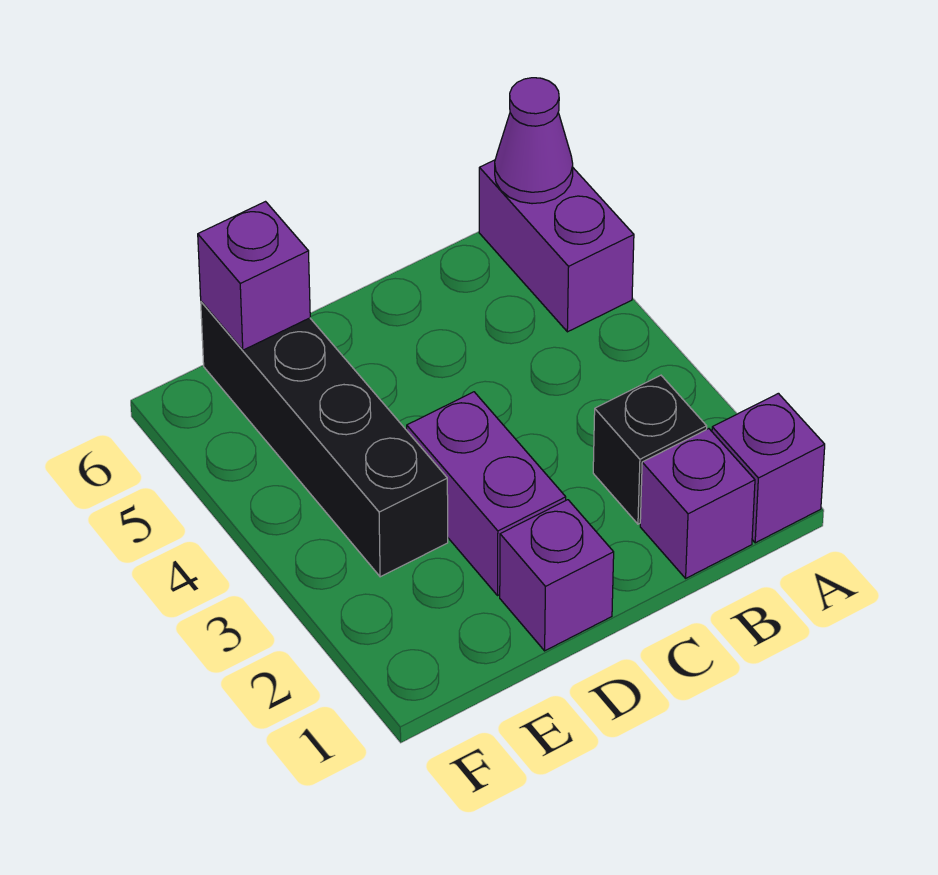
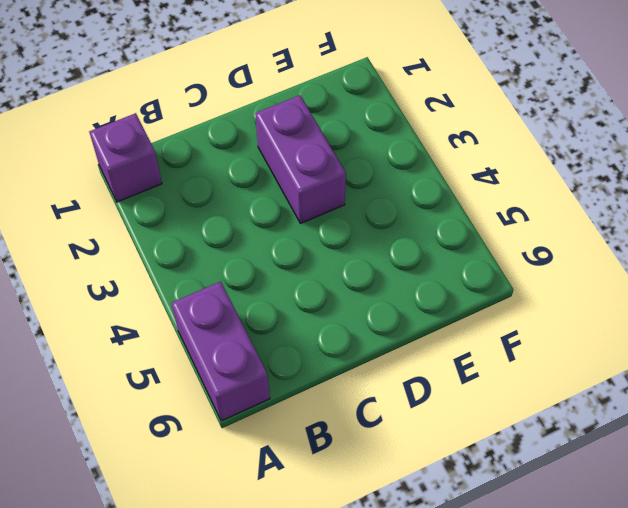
none -> purple brick B1 level 1
none -> black brick B2 level 1

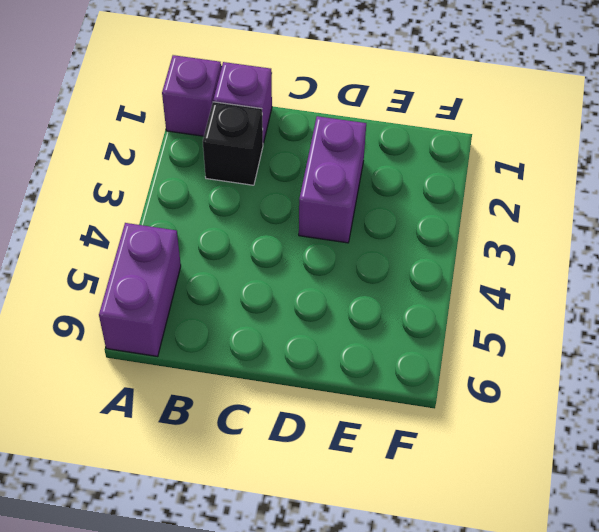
none -> purple brick D1 level 1
none -> black brick E3:E6 level 1

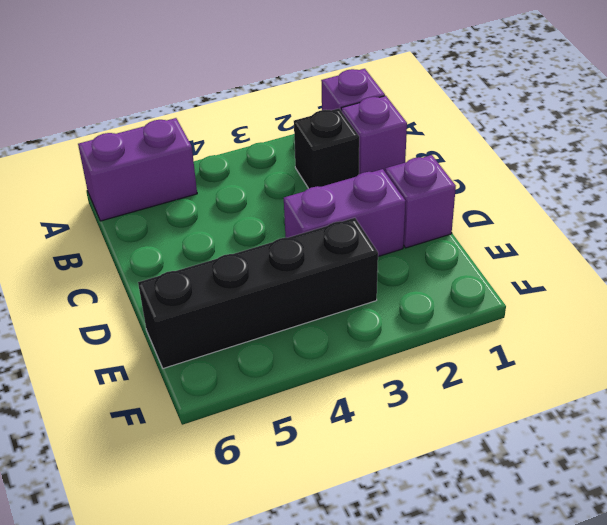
none -> purple cone A6 level 2
none -> purple brick E6 level 2

